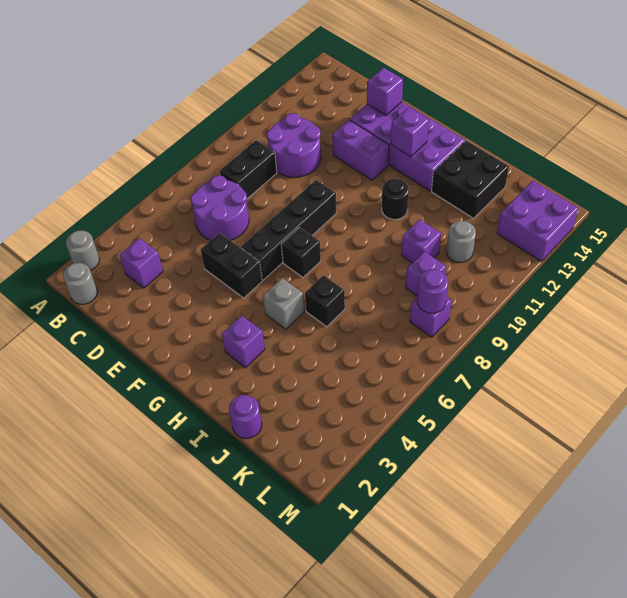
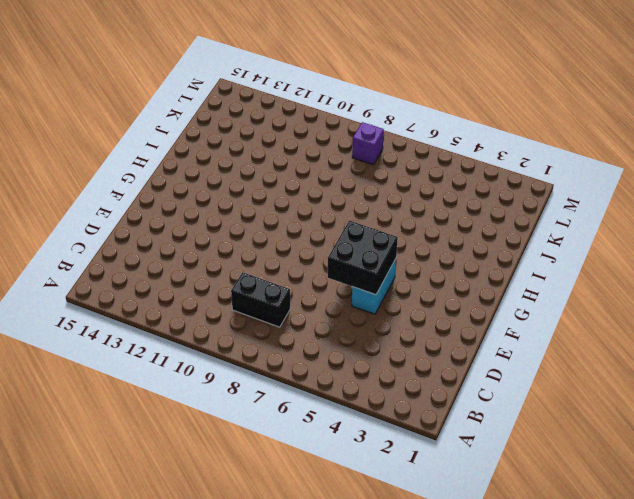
cyan brick E5:F5 level 1 -> black brick E5:F5 level 1
black brick E5:F6 level 2 -> black brick I13:J14 level 1
none -> grey round brick A2 level 1
none -> grey round brick B1 level 1
none -> purple brick C3 level 1

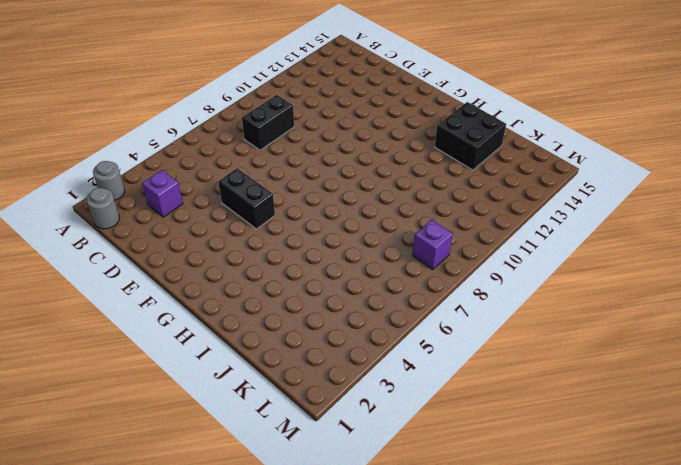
none -> purple round brick C6:D7 level 1
none -> purple round brick C10:D11 level 1
none -> purple brick E12:F12 level 1

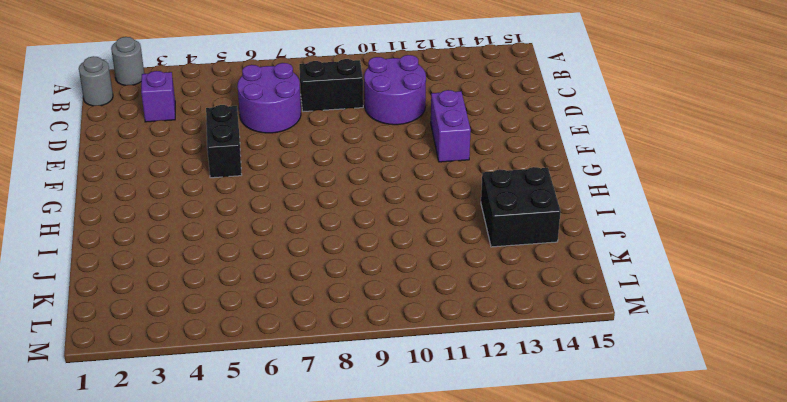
none -> purple brick E13:H14 level 1
none -> black brick F6:F9 level 1
none -> black brick G7 level 1

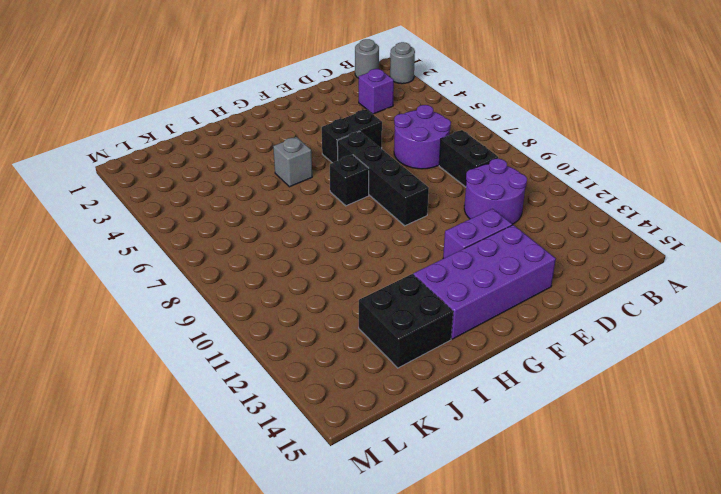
none -> purple brick H3 level 1
none -> black round brick H11 level 1
none -> black brick I6 level 1

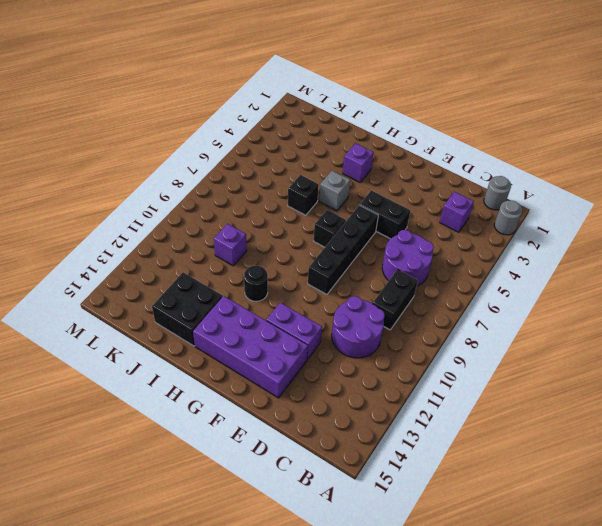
none -> purple round brick J1 level 1
none -> purple brick K9 level 1
none -> grey round brick K11 level 1

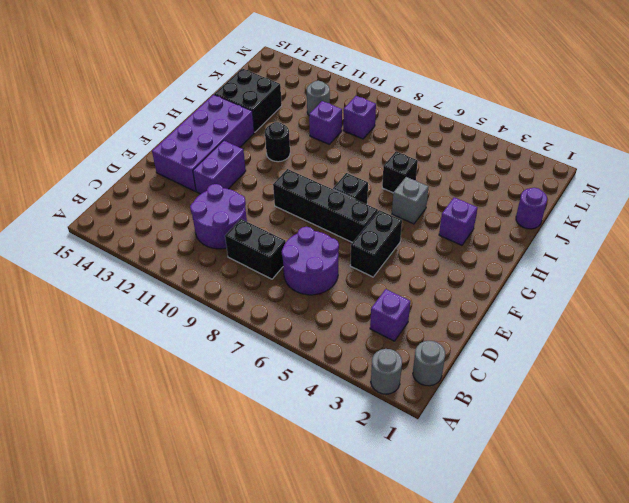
none -> purple brick L8 level 1
none -> purple brick L13:M14 level 1
none -> purple brick E14 level 2

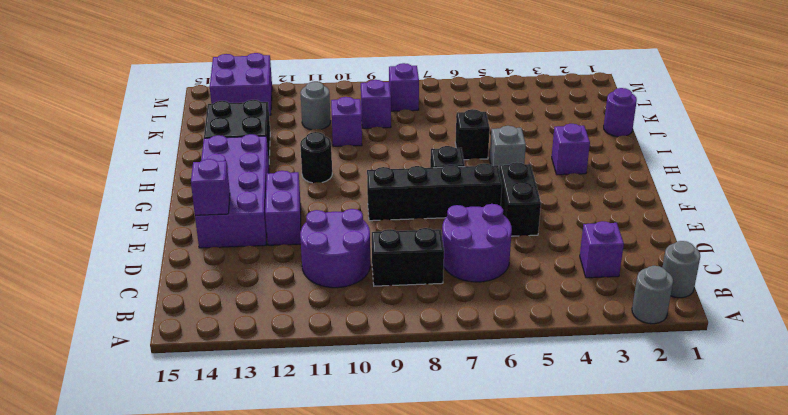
none -> purple brick G13 level 2
none -> purple round brick L8 level 2

